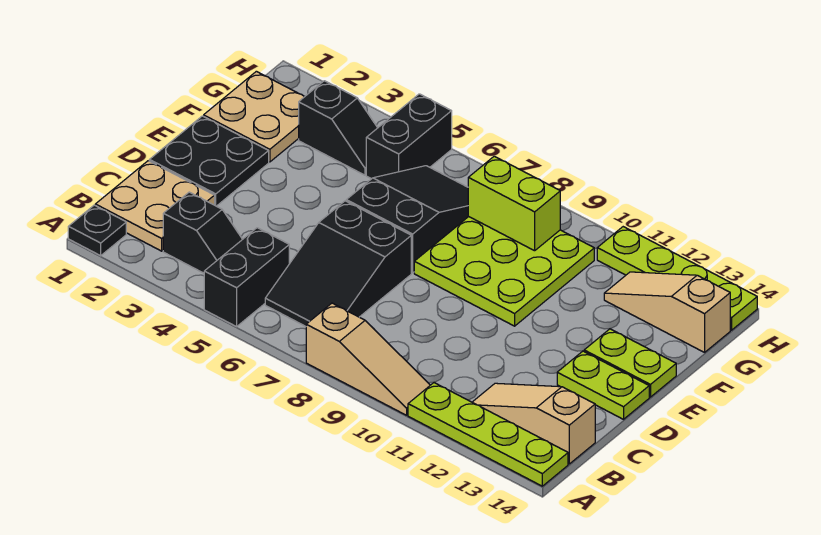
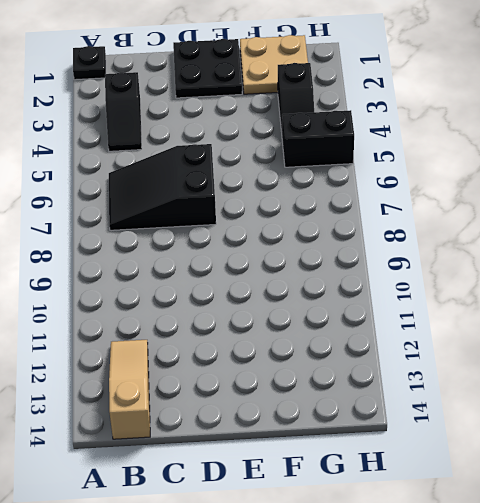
none -> black brick A5:B5 level 1
none -> tan slope A8:A10 level 1 top 8
none -> lime plate A11:A14 level 1

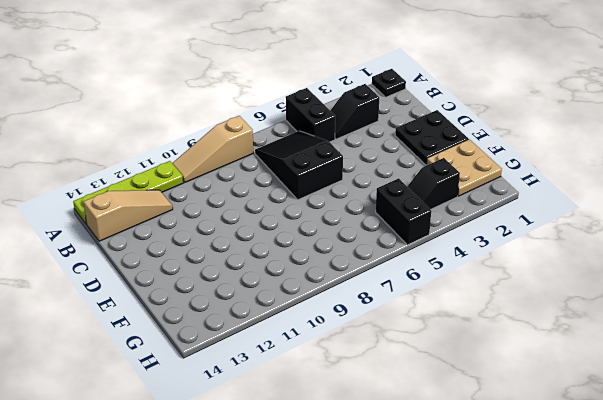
none -> tan plate B1:C2 level 1
none -> lime plate D13:D14 level 1
none -> black slope E6:G7 level 1 top E

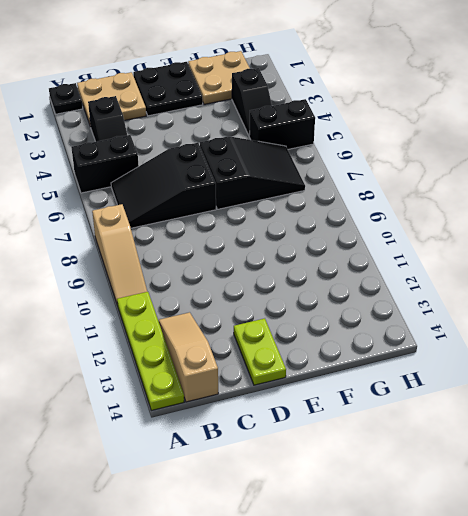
none -> lime plate E8:G10 level 1
none -> lime plate E13:E14 level 1
none -> tan slope G12:G14 level 1 top 14

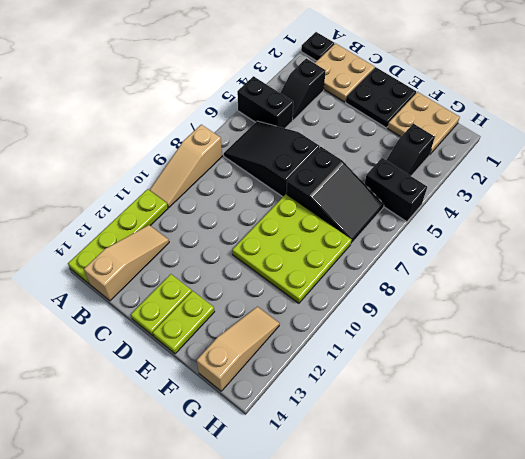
none -> lime plate H11:H14 level 1
none -> lime brick G8:G9 level 2

